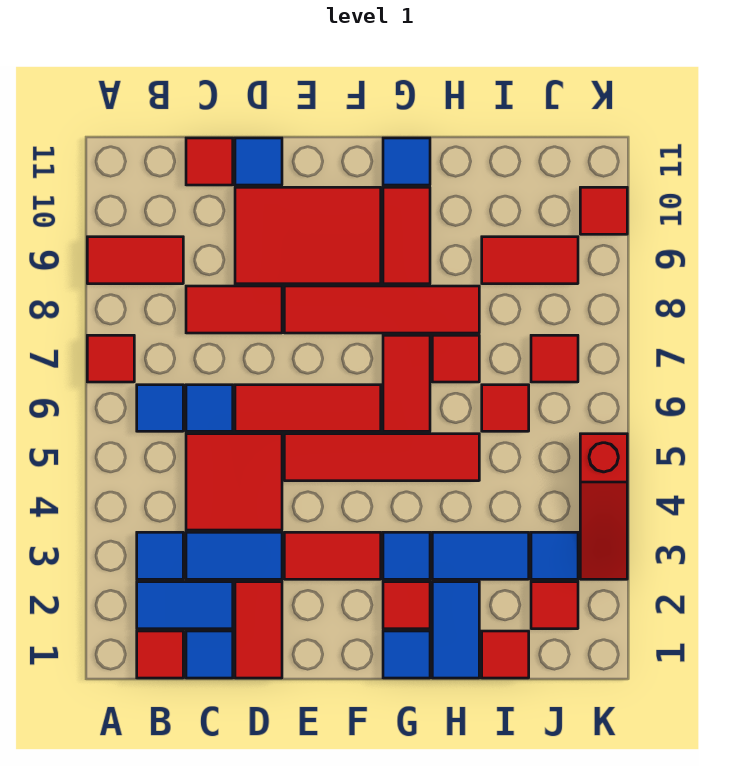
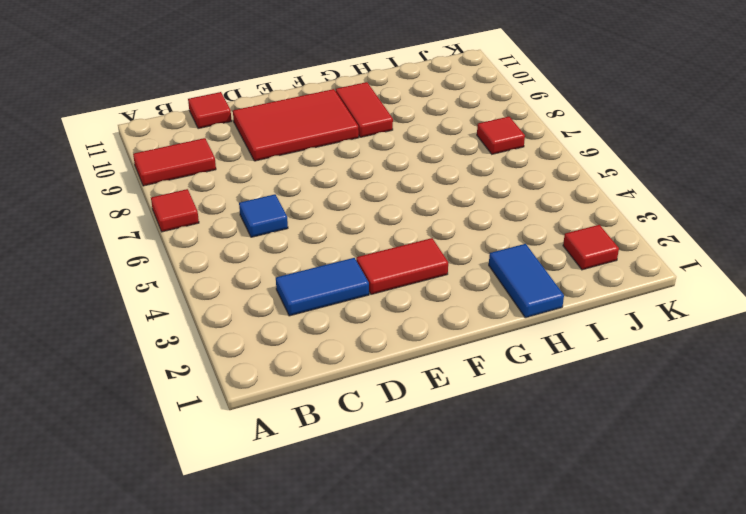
none -> red tile B1 level 1
none -> blue tile B2:C2 level 1
none -> blue tile B3 level 1
none -> blue tile B6 level 1

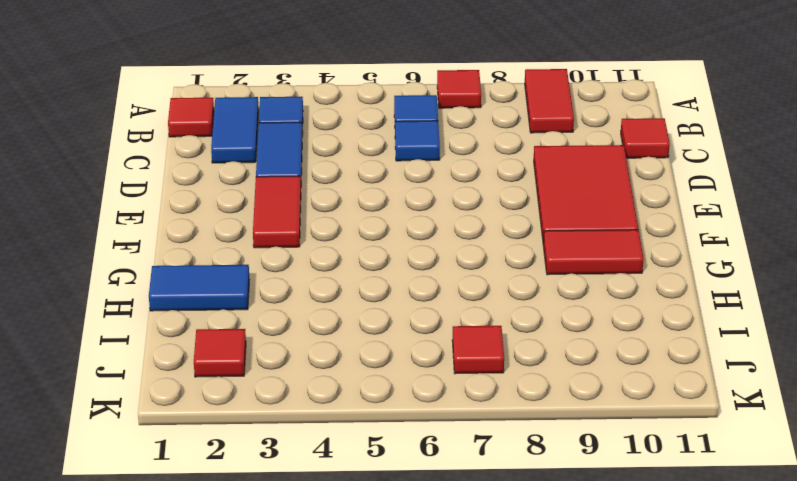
none -> blue tile C1 level 1
none -> red tile C4:D5 level 1
none -> red tile C8:D8 level 1
none -> red tile D1:D2 level 1

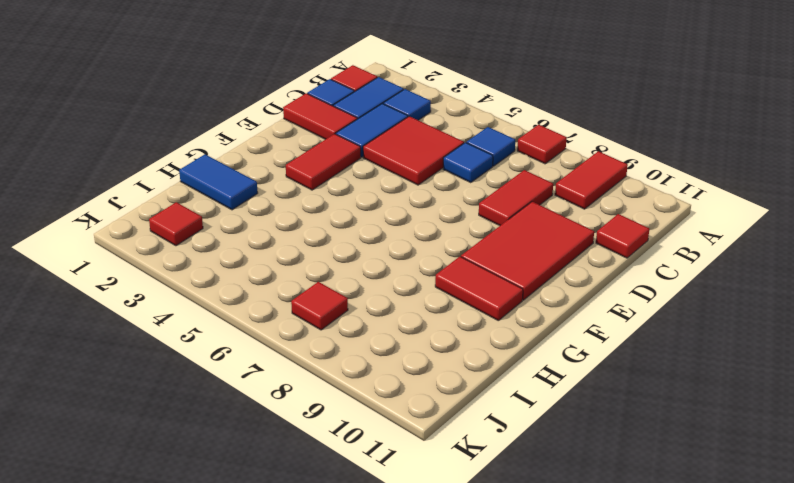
none -> red tile D6:F6 level 1
none -> blue tile D11 level 1
none -> red tile E5:H5 level 1
none -> red tile E8:H8 level 1

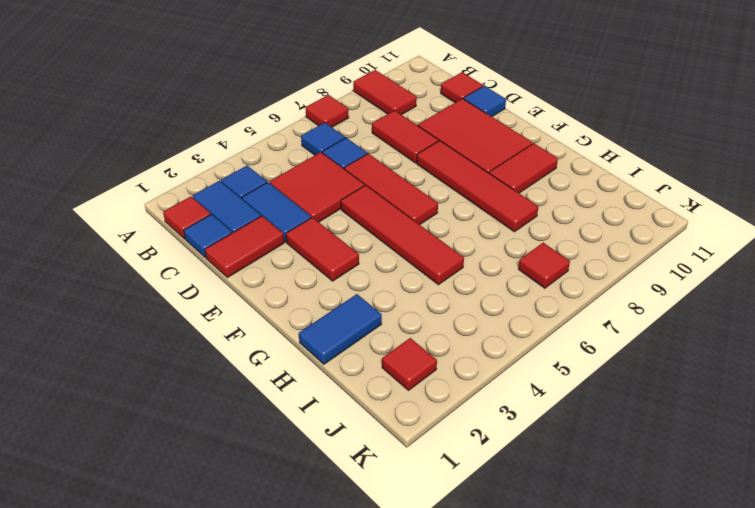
none -> blue tile G1 level 1
none -> red tile G2 level 1
none -> blue tile G3 level 1
none -> red tile G6:G7 level 1

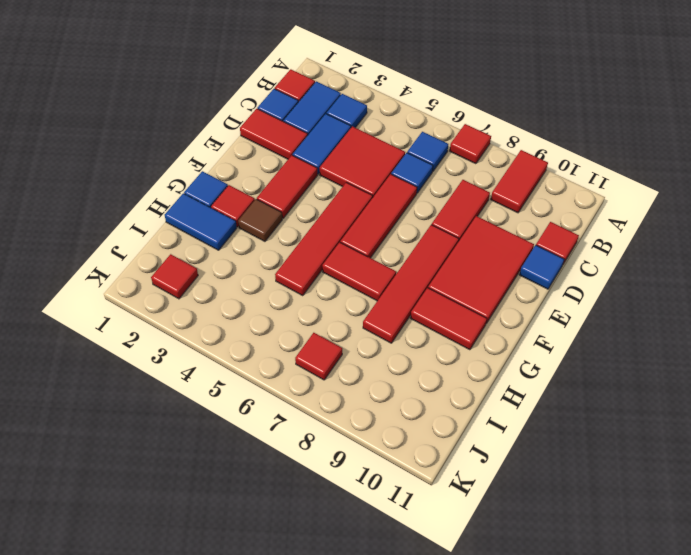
brown tile G3 level 1 -> blue tile G3 level 1
none -> blue tile G11 level 1
none -> blue tile H3:I3 level 1
none -> red tile H7 level 1
none -> red tile I1 level 1

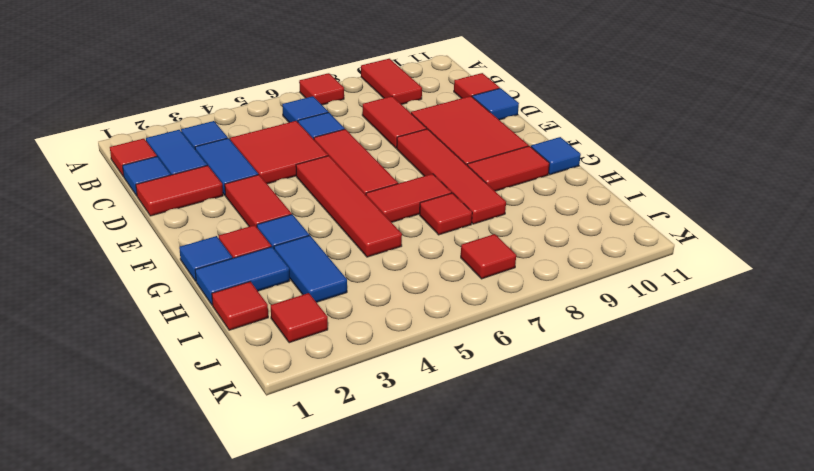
none -> red tile I6 level 1
none -> red tile I9:J9 level 1
none -> blue tile J3 level 1
none -> red slope K3:K5 level 1 top 5

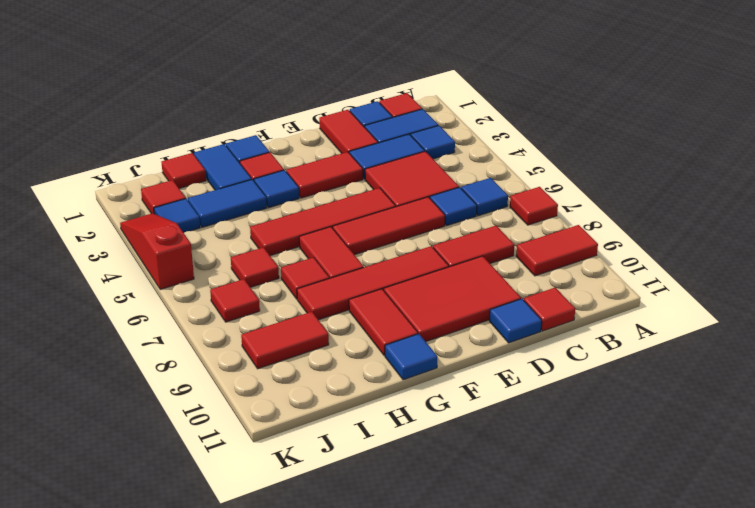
none -> red tile K10 level 1

